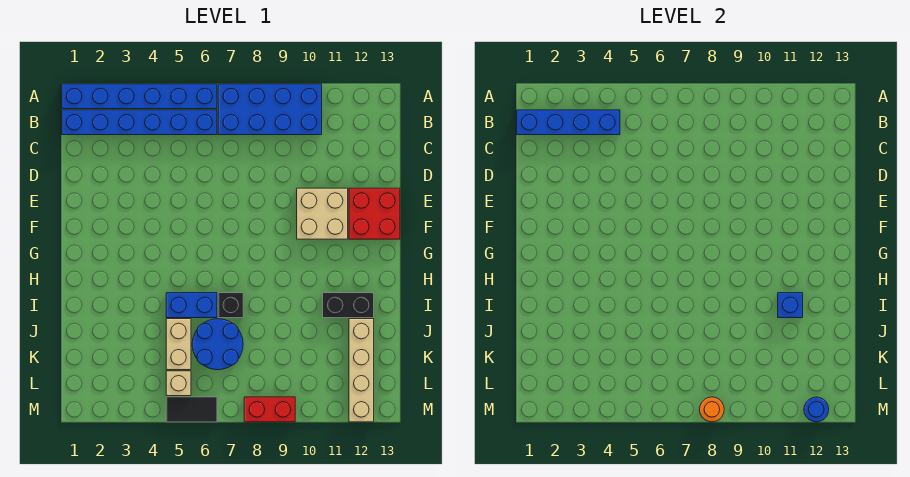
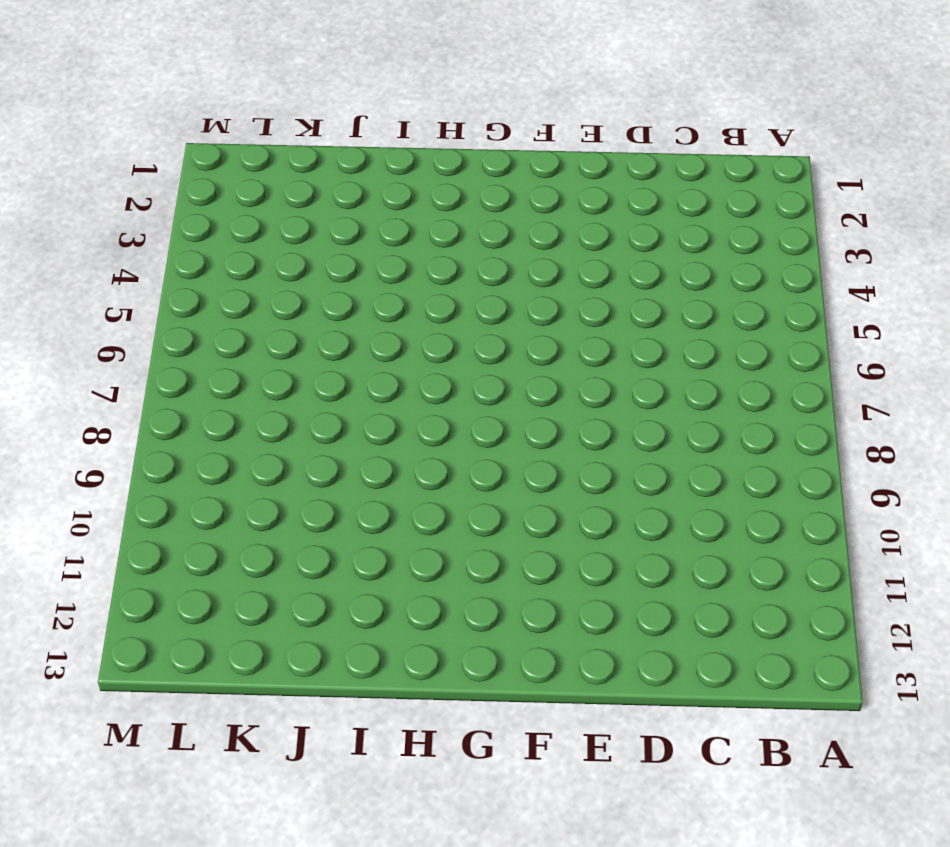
none -> blue brick A1:A6 level 1
none -> blue brick A7:B10 level 1
none -> blue brick B1:B6 level 1

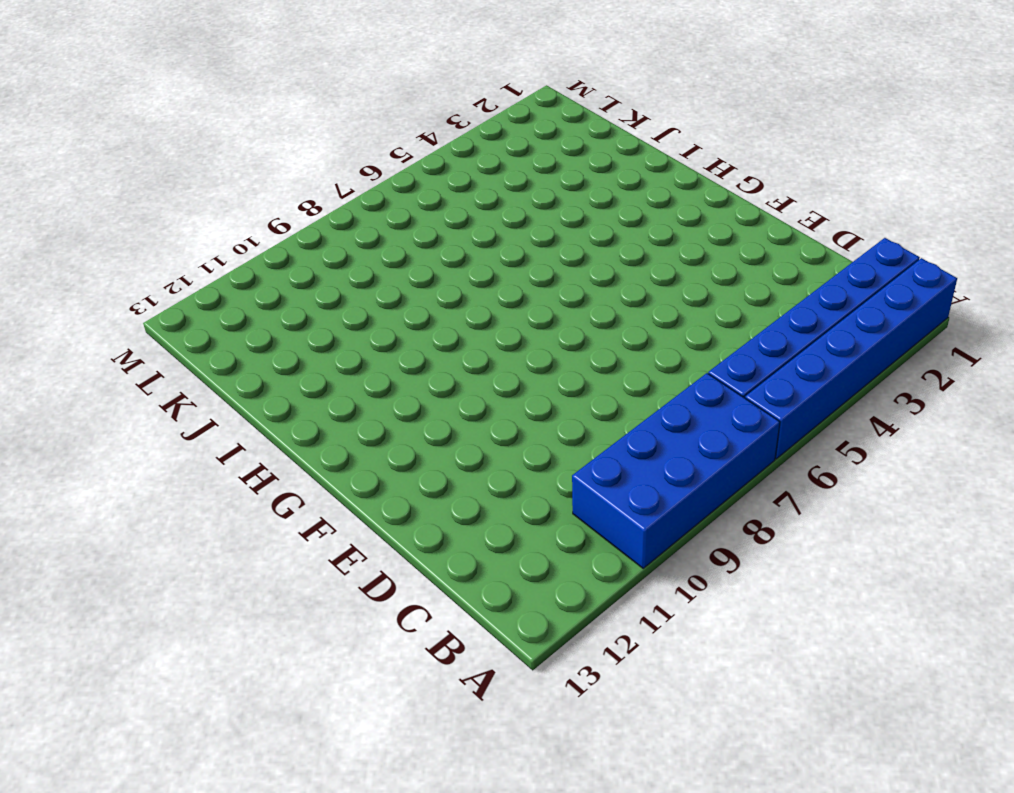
none -> tan brick E10:F11 level 1
none -> red brick E12:F13 level 1
none -> blue brick I5:I6 level 1

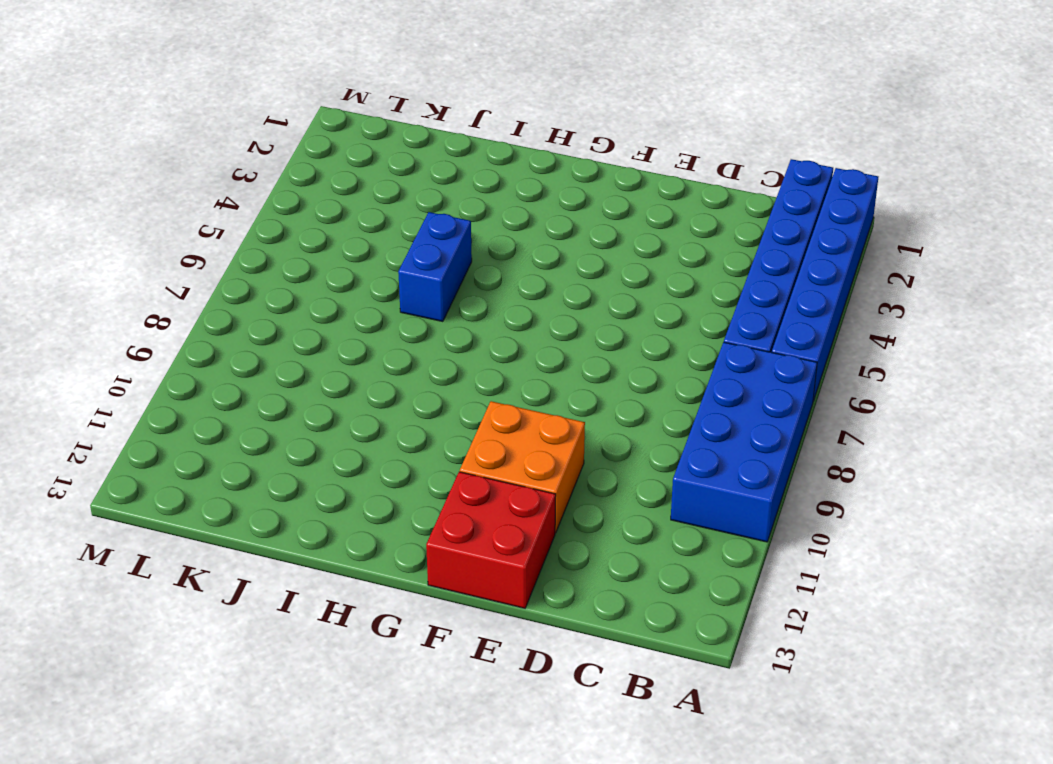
orange brick E10:F11 level 1 -> tan brick E10:F11 level 1
none -> black brick I7 level 1
none -> black brick I11:I12 level 1
none -> tan brick J5:K5 level 1

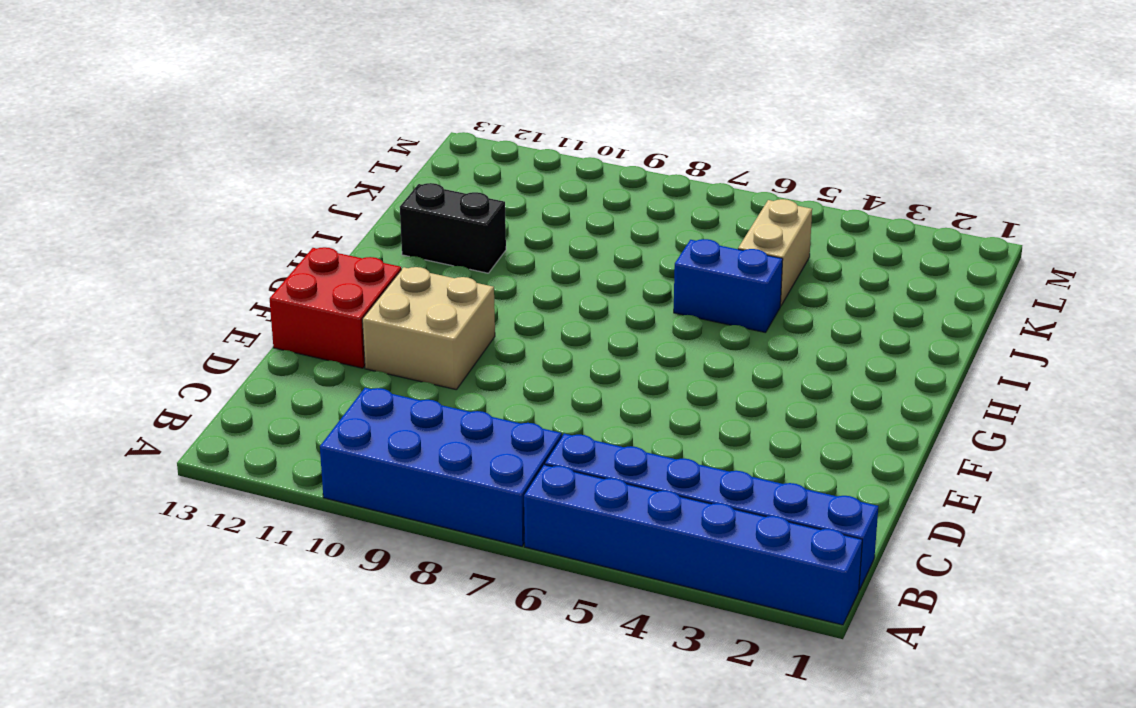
none -> black brick I7 level 1
none -> blue round brick J6:K7 level 1
none -> tan brick J12:M12 level 1

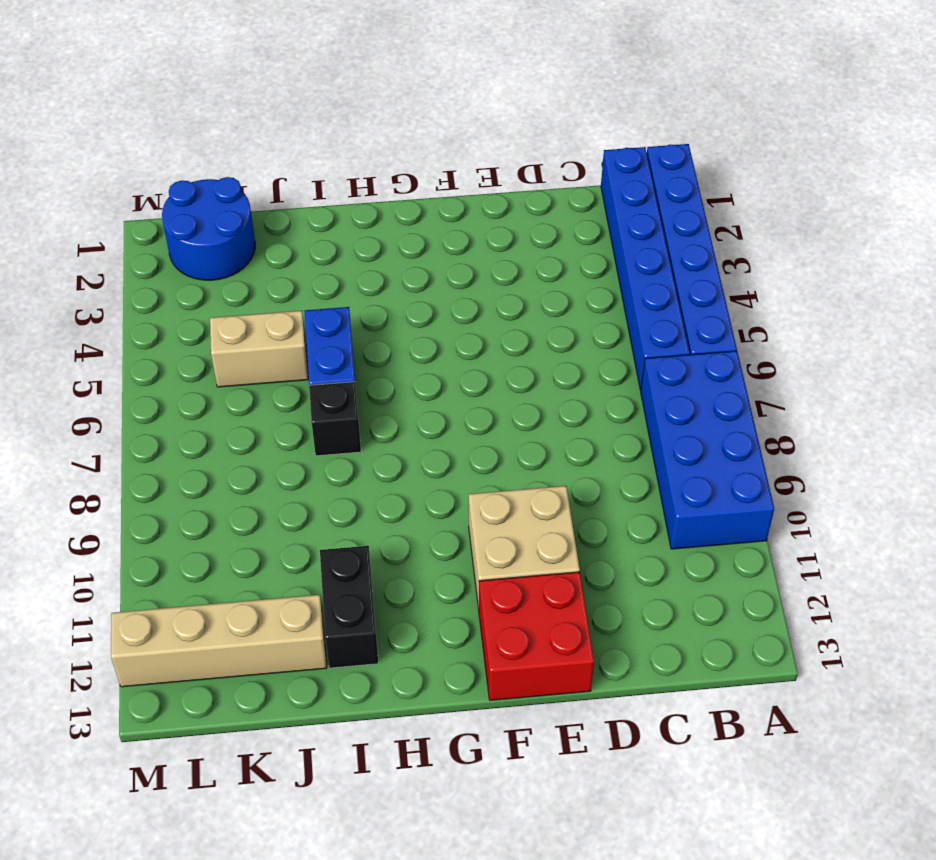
blue round brick K1:L2 level 1 -> blue round brick J6:K7 level 1
none -> tan brick L5 level 1
none -> black tile M5:M6 level 1
none -> red brick M8:M9 level 1

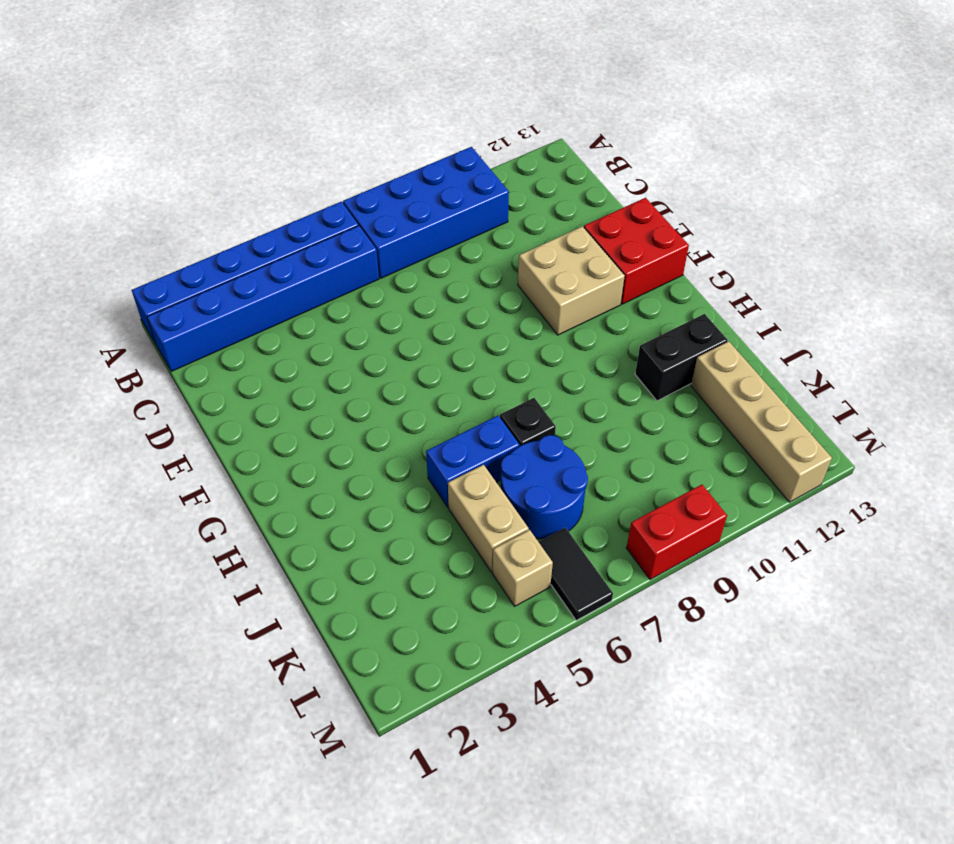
black tile L6:M6 level 1 -> black tile M5:M6 level 1
none -> blue brick B1:B4 level 2
none -> blue brick I11 level 2
none -> orange round brick M8 level 2

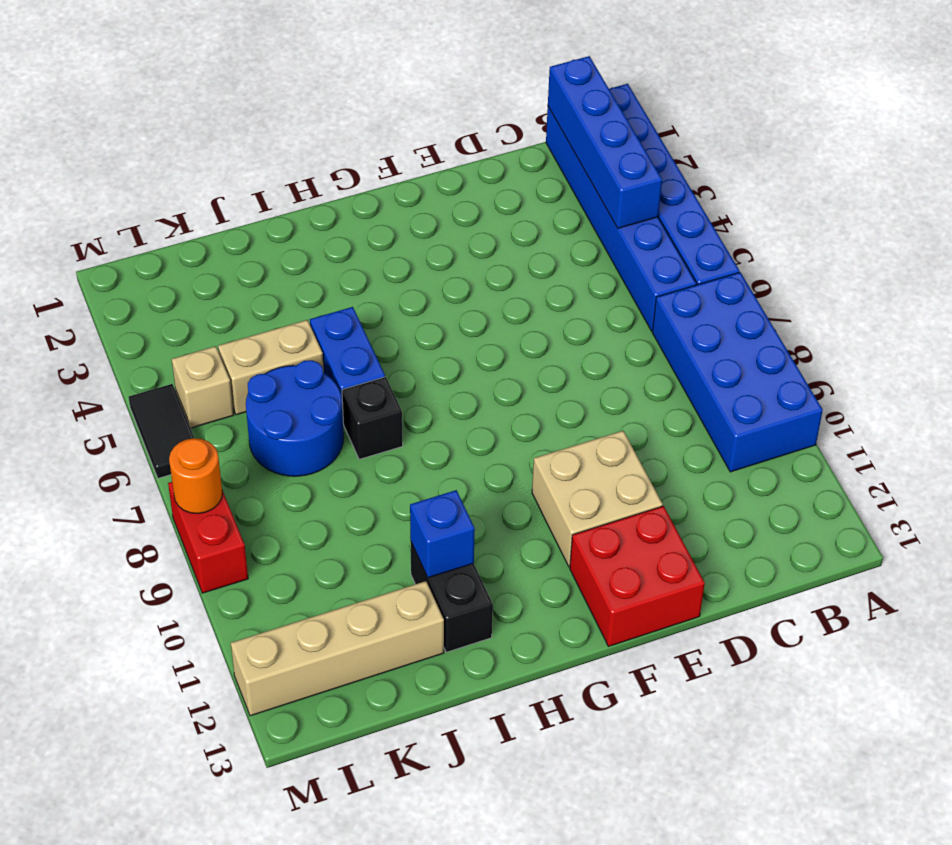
none -> blue round brick M12 level 2

